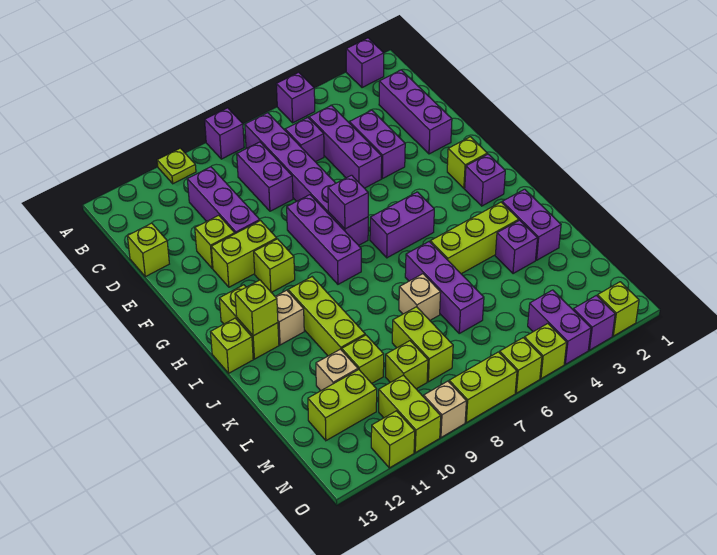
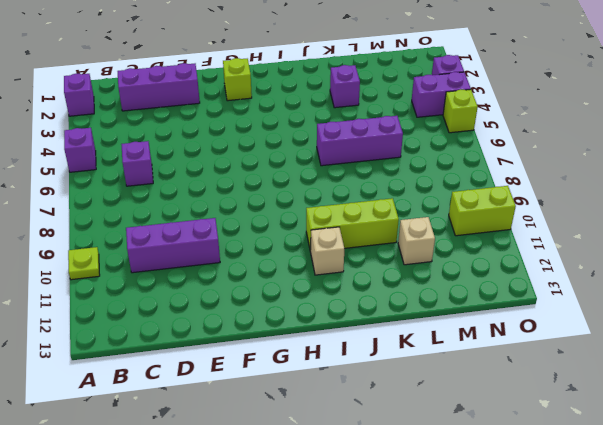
none -> purple brick A8 level 1
none -> purple brick B7:G7 level 1
none -> purple brick C5:E5 level 1
none -> purple brick C8:D8 level 1

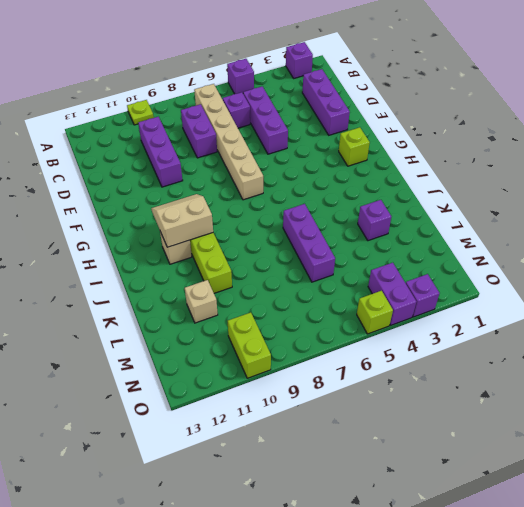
tan brick B7:G7 level 1 -> purple brick B7:G7 level 1
tan slope H10:I11 level 2 top I -> none
none -> purple brick A8 level 1
none -> purple brick D4:E4 level 1
none -> lime brick D13 level 1
none -> lime brick E11 level 1

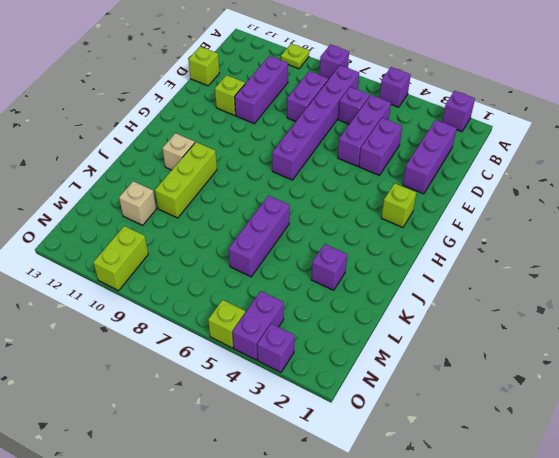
none -> purple brick F8:H8 level 1
none -> lime brick F10:F11 level 1
none -> lime brick G10 level 1
none -> purple brick H2 level 1

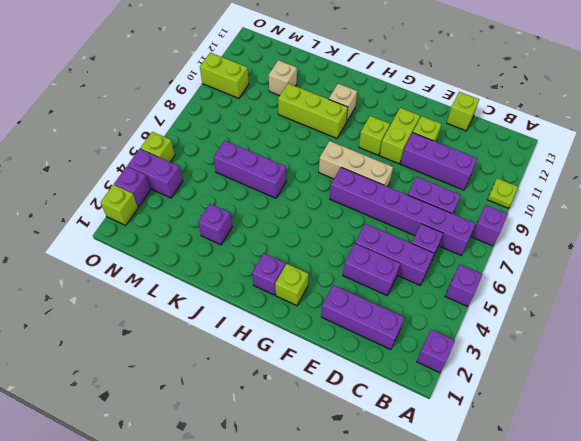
tan brick F8:H8 level 1 -> purple brick F8:H8 level 1
none -> purple brick H5:H6 level 1
none -> lime brick H12:I12 level 1
none -> lime brick I13 level 1
none -> purple brick J2:K2 level 1

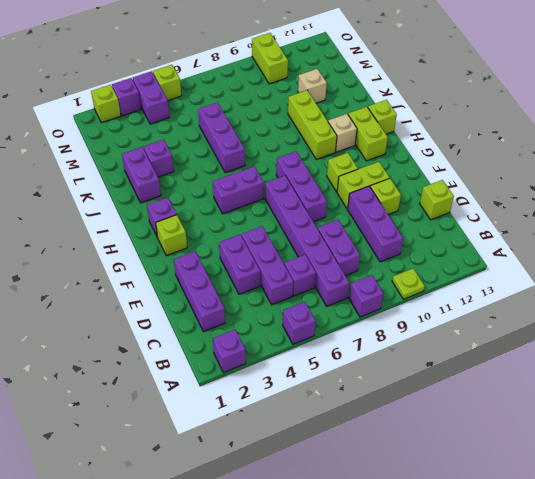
none -> lime brick J3:J5 level 1
none -> tan brick K7 level 1
none -> lime brick L8:M8 level 1
none -> lime brick L10 level 1

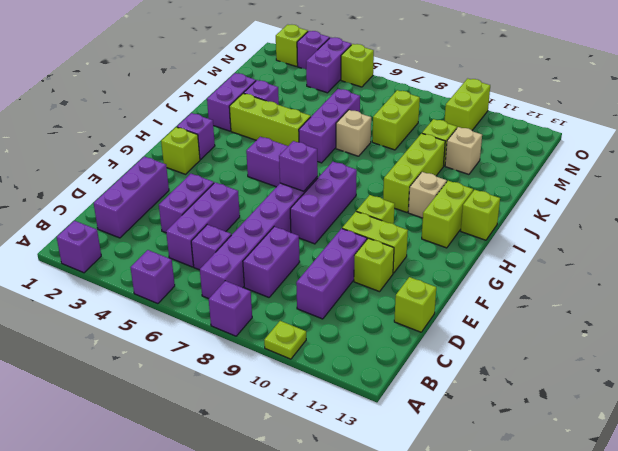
none -> lime brick M9 level 1
none -> lime brick M11:M12 level 1
none -> lime brick O6 level 1
none -> lime brick O7:O8 level 1

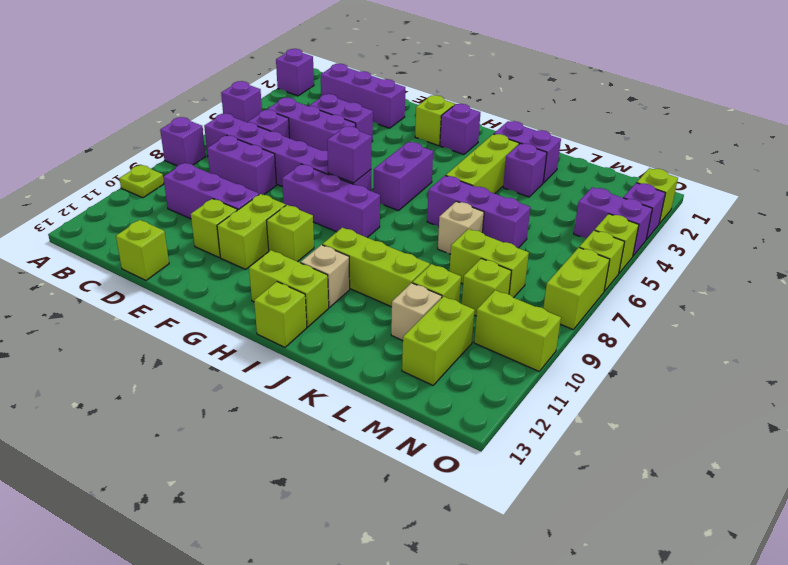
none -> tan brick O9 level 1
none -> lime brick O11 level 1
none -> lime brick I12 level 2

